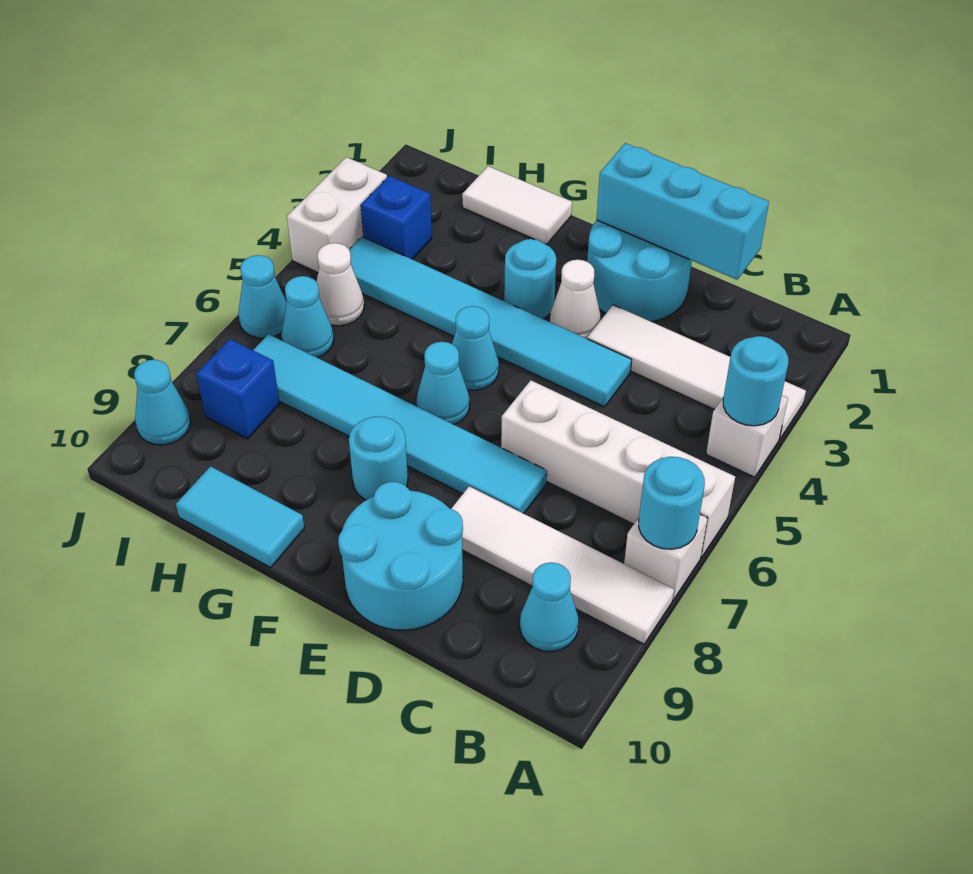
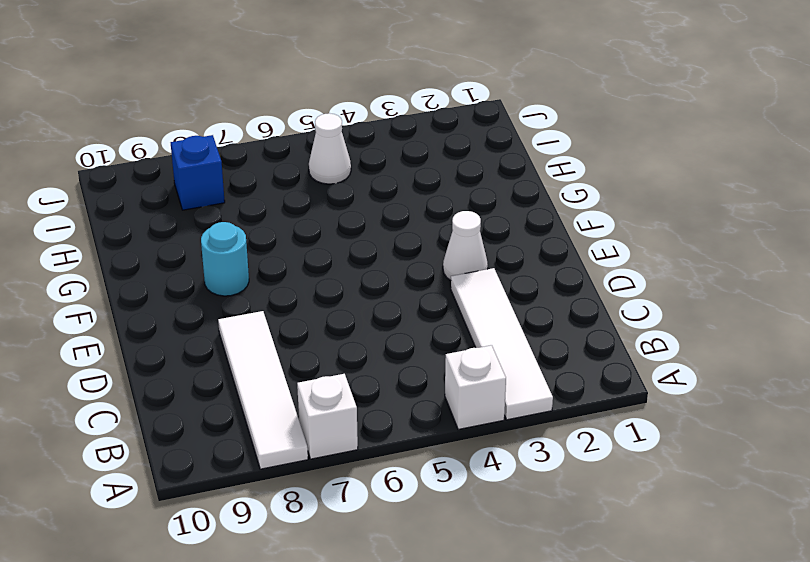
none -> white brick A6:D6 level 1
none -> cyan cone B9 level 1
none -> cyan round brick D1:E2 level 1

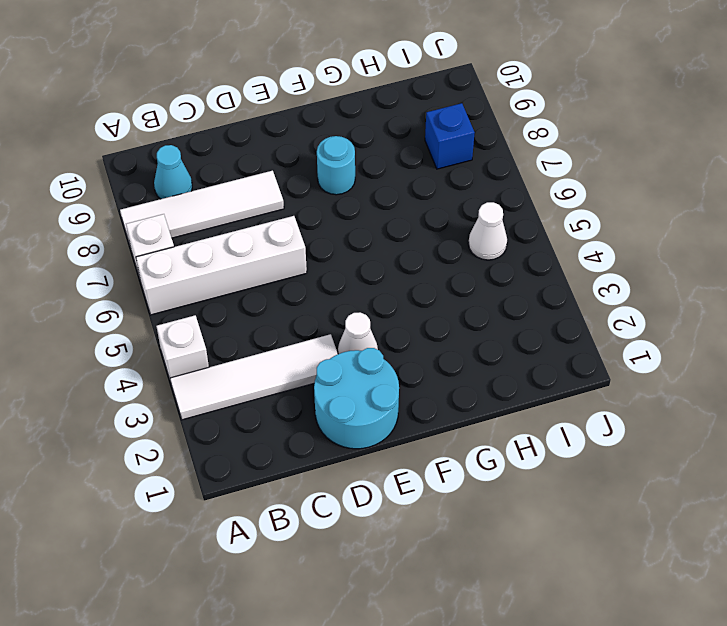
none -> cyan tile D4:I4 level 1
none -> cyan tile D7:I7 level 1
none -> cyan round brick D9:E10 level 1

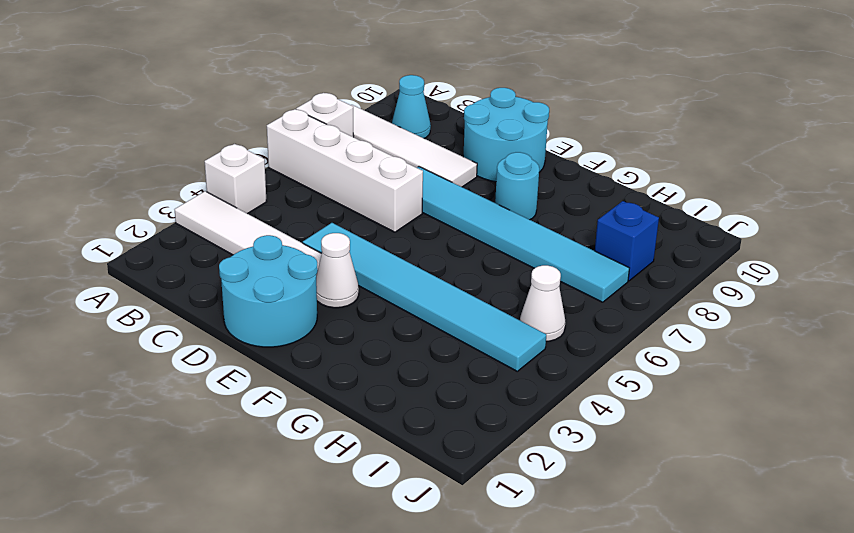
none -> cyan round brick F3 level 1
none -> cyan cone F5 level 1
none -> cyan cone F6 level 1

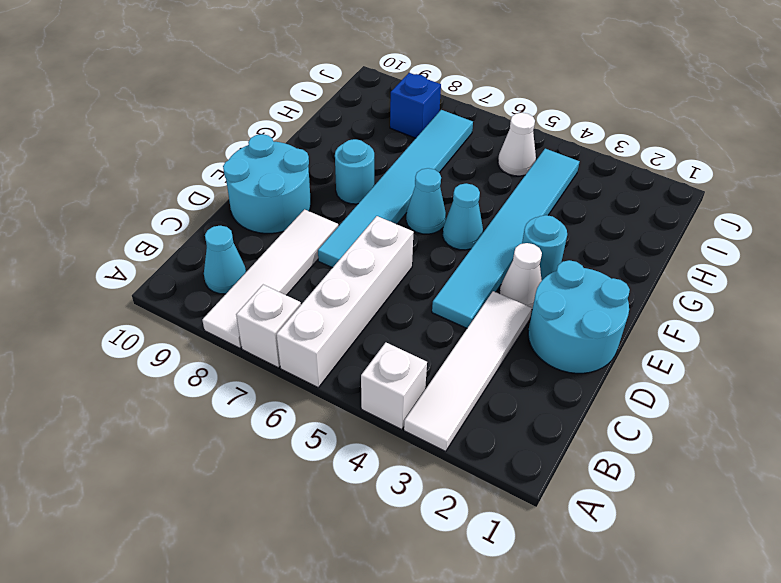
none -> white tile G1:H1 level 1
none -> cyan tile G10:H10 level 1
none -> blue brick I3 level 1

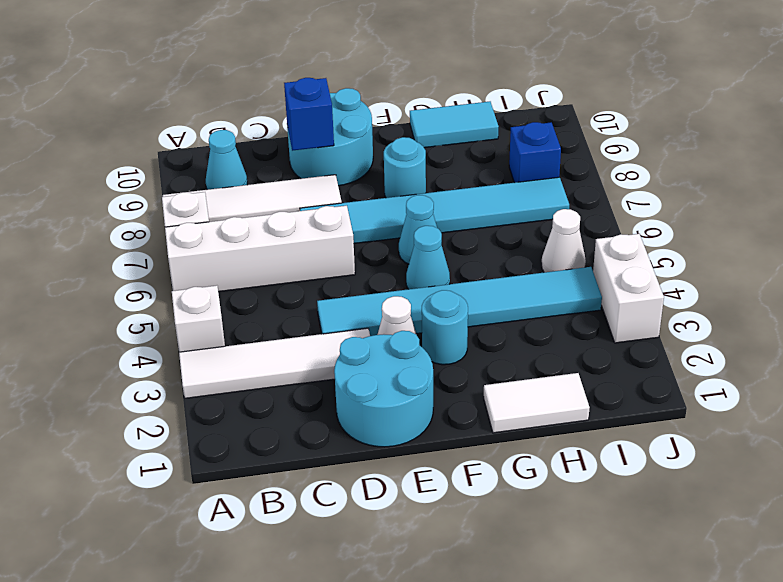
blue brick D9 level 2 -> blue brick I3 level 1
none -> cyan cone I6 level 1
none -> cyan cone J6 level 1
none -> cyan cone J9 level 1

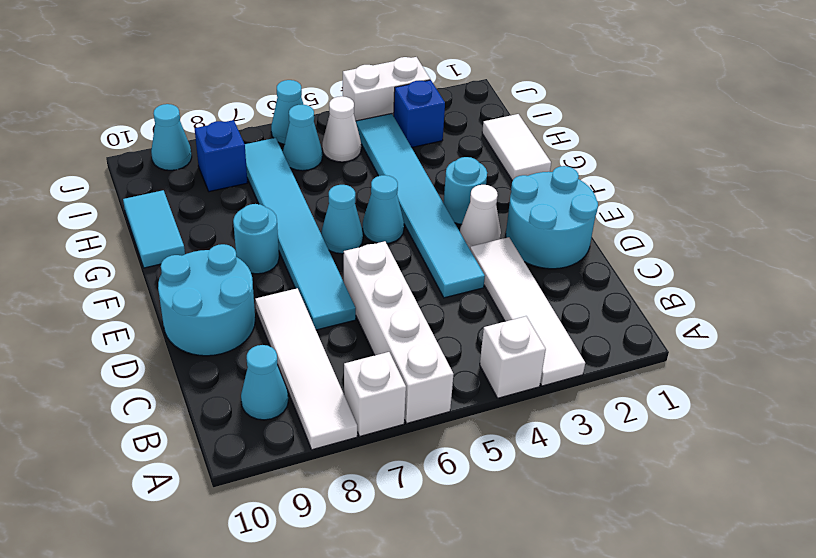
none -> cyan round brick A4 level 2
none -> cyan round brick A7 level 2
none -> cyan brick C1:E1 level 2

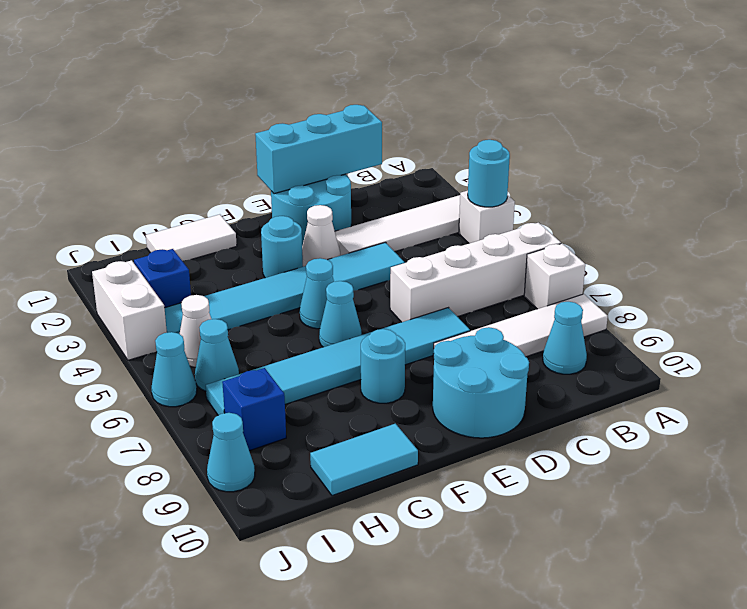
none -> cyan round brick A7 level 2

